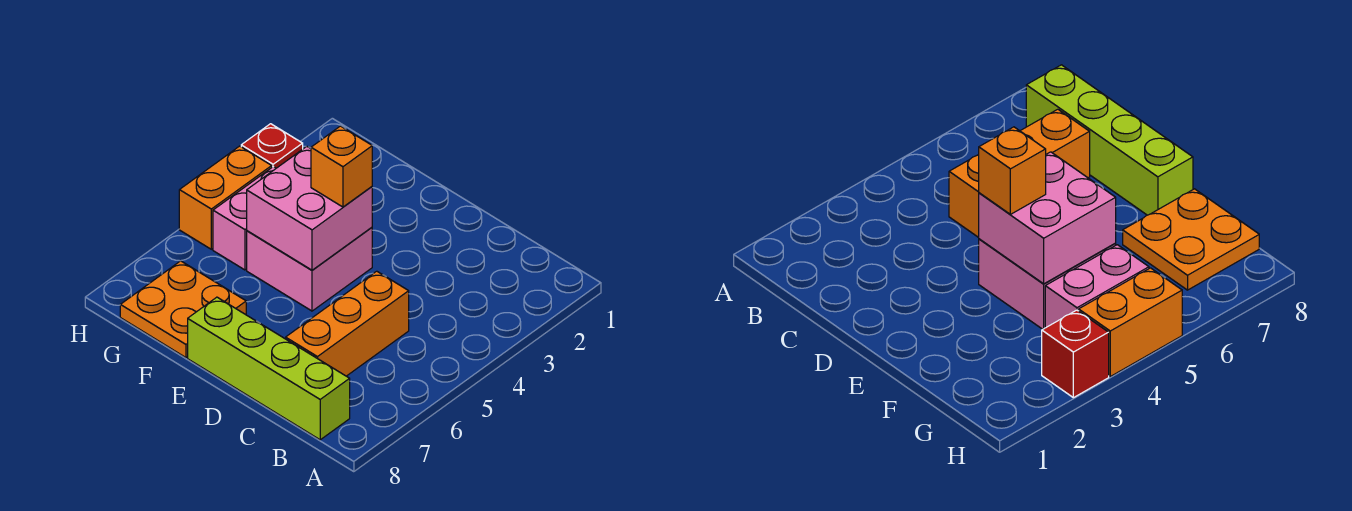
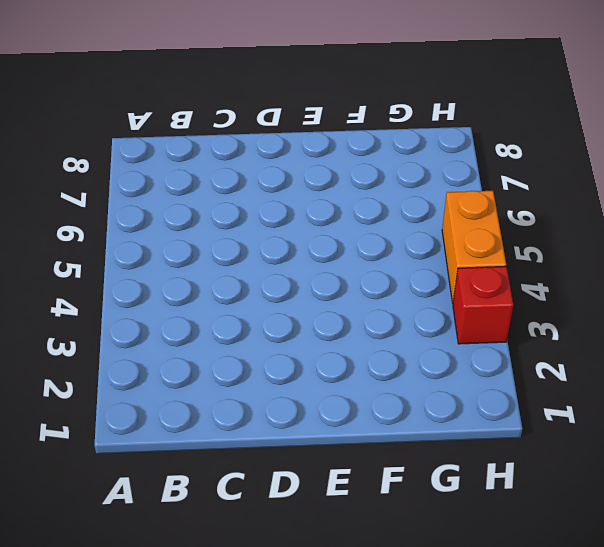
none -> lime brick B8:E8 level 1
none -> orange brick C5:C7 level 1

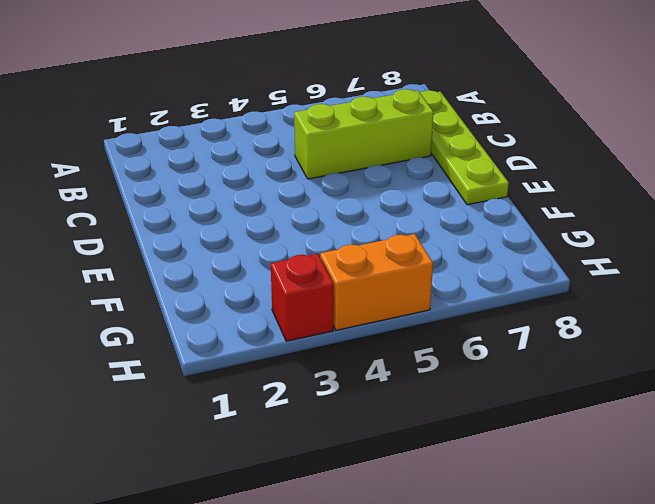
lime plate B8:E8 level 1 -> lime brick B8:E8 level 1
lime brick C5:C7 level 1 -> orange brick C5:C7 level 1
none -> pink brick E4:F5 level 1
none -> orange plate F7:G8 level 1

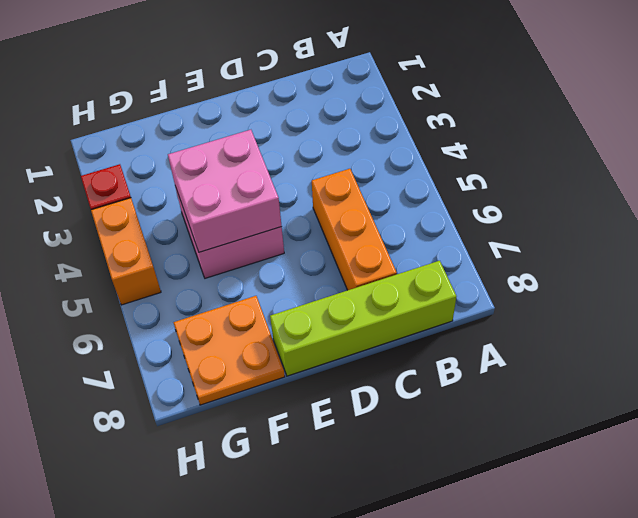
none -> pink brick G4:G5 level 1
none -> orange brick E4 level 3

